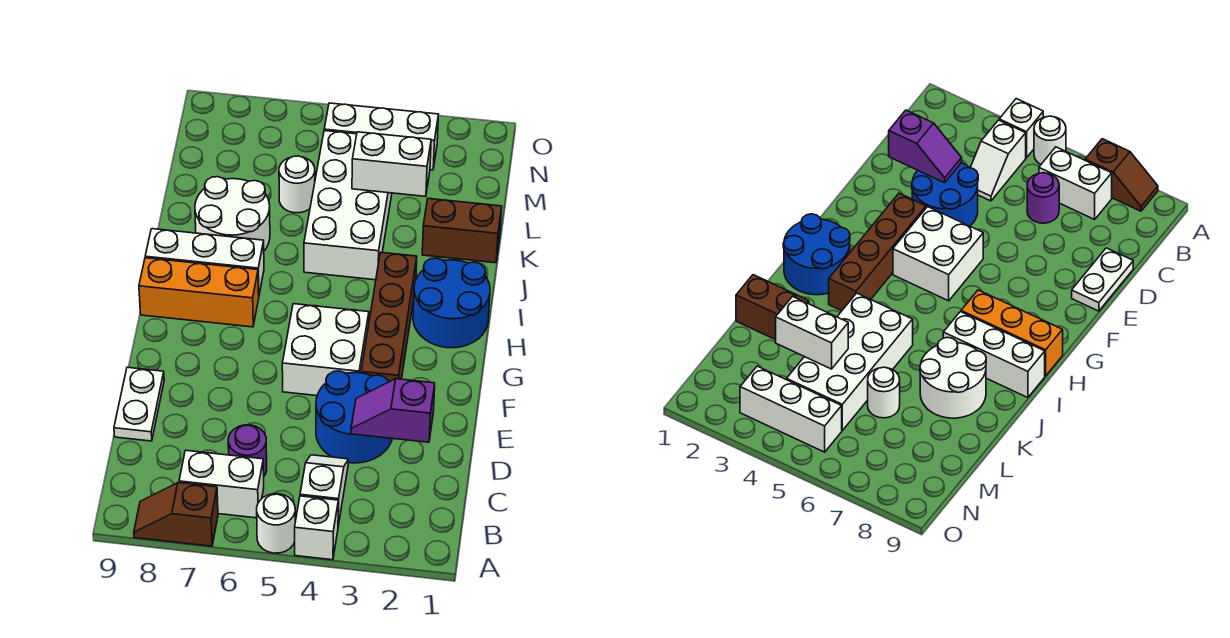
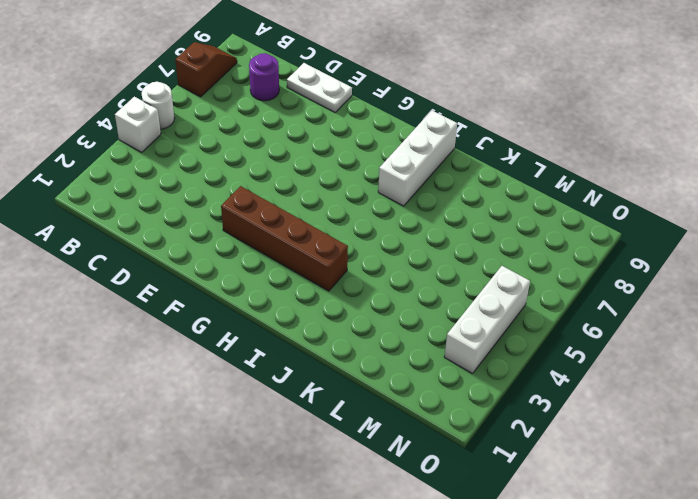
purple round brick C8 level 1 -> purple round brick C6 level 1
none -> white slope B4:C4 level 1 top B
none -> white brick B6:B7 level 1
none -> blue round brick D3:E4 level 1

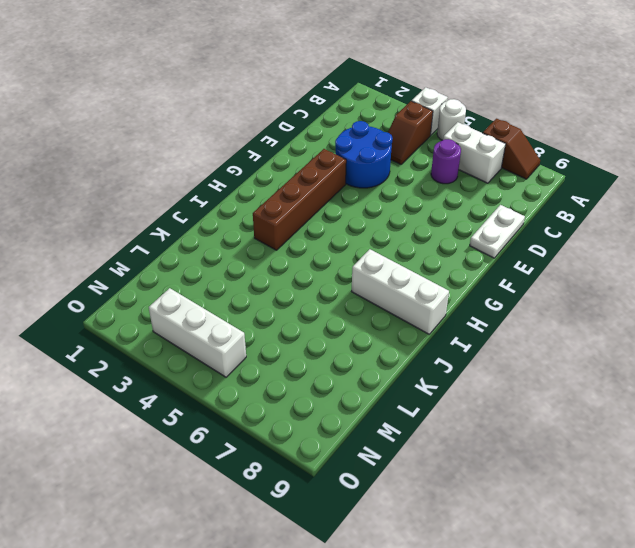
brown slope B4:C4 level 1 top B -> white slope B4:C4 level 1 top B
none -> white brick F4:G5 level 1
none -> blue round brick H1:I2 level 1
none -> orange brick H7:H9 level 1

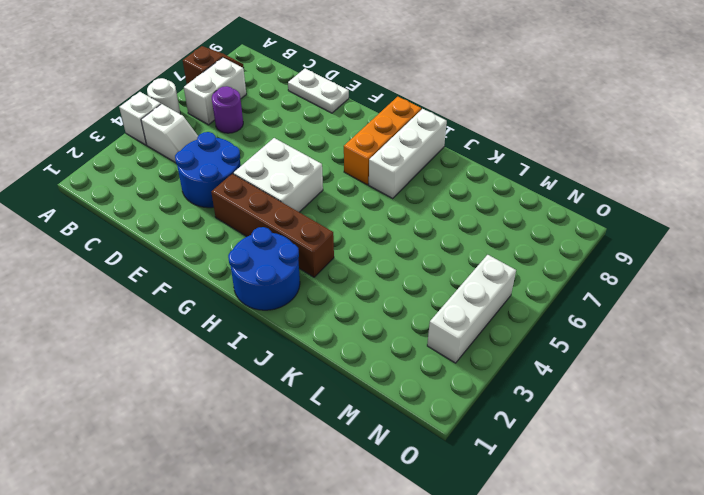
none -> white brick J4:M5 level 1
none -> white round brick J7:K8 level 1
none -> brown brick K1:K2 level 1

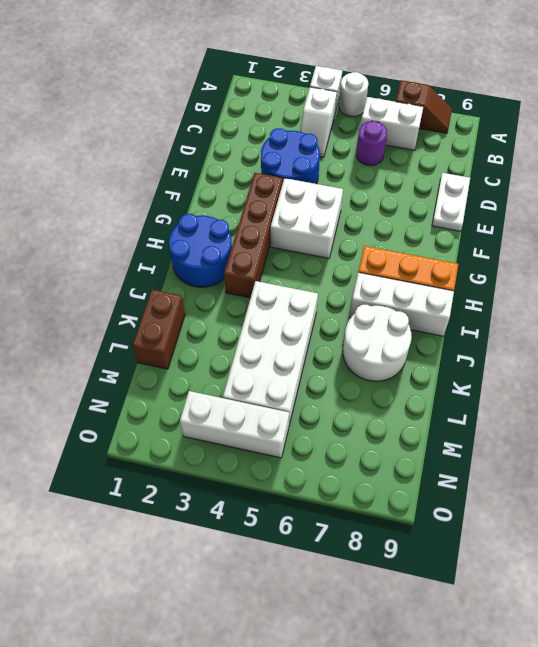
brown brick K1:L1 level 1 -> brown brick K1:K2 level 1
none -> white round brick L6 level 1
none -> purple slope D2:D3 level 2 top 2
none -> white brick L3:L4 level 2

